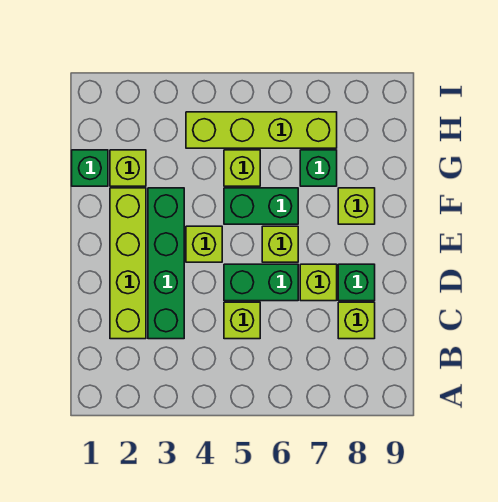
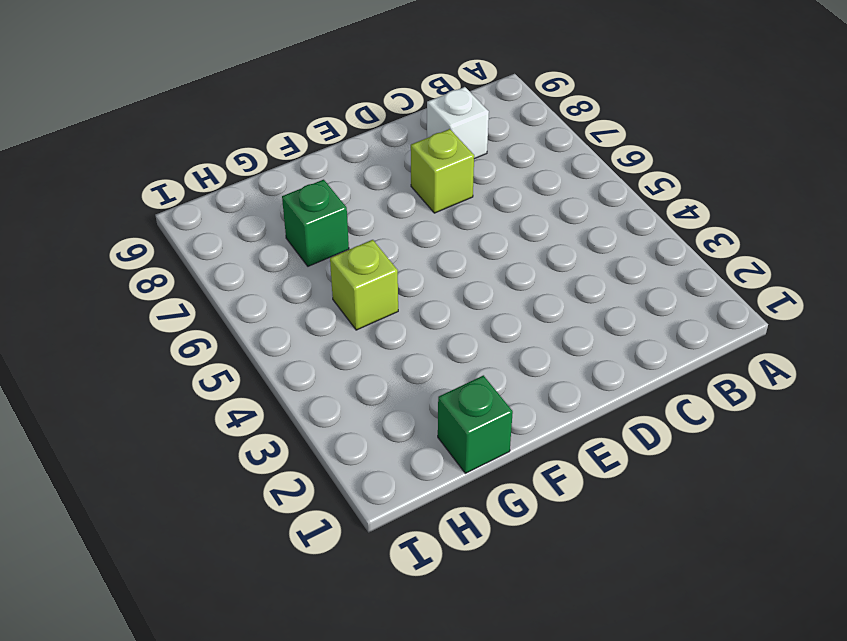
white brick C8 level 1 -> lime brick C8 level 1
none -> lime brick C2:F2 level 1
none -> green brick C3:F3 level 1
none -> lime brick C5 level 1

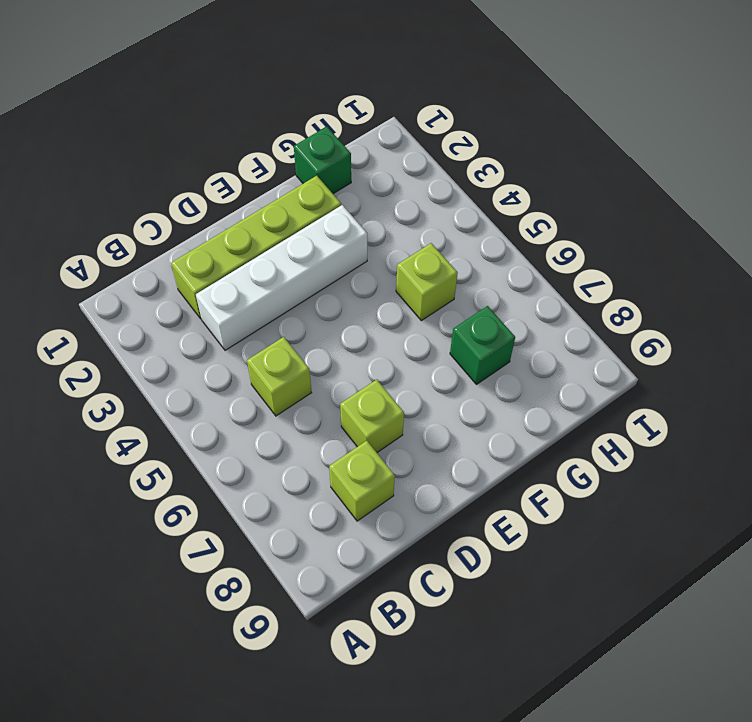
white brick C3:F3 level 1 -> green brick C3:F3 level 1
none -> green brick D5:D6 level 1
none -> green brick D8 level 1
none -> lime brick E4 level 1

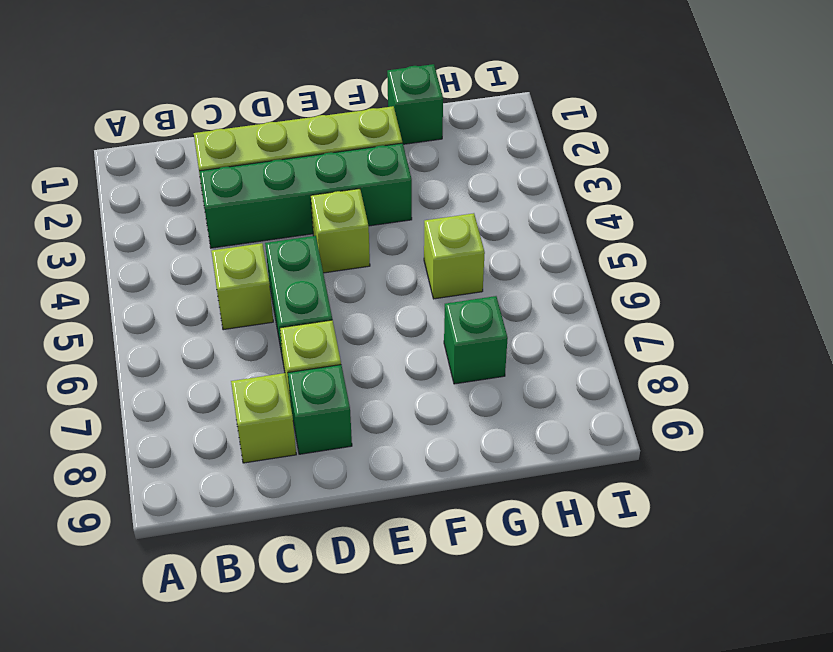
none -> lime brick E6 level 1
none -> green brick F5:F6 level 1
none -> lime brick F8 level 1

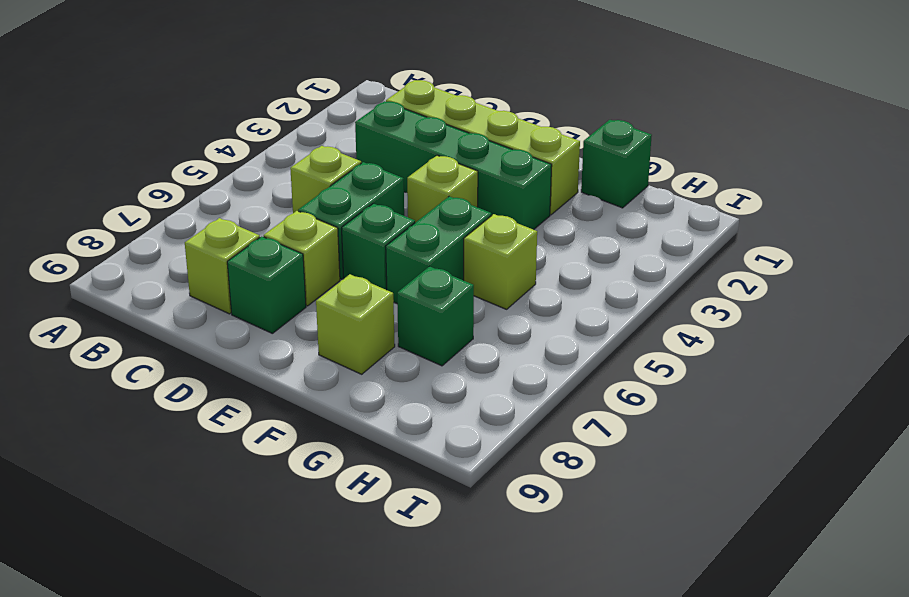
green brick E6 level 1 -> lime brick E6 level 1
none -> lime brick G2 level 1
none -> lime brick H4:H7 level 1

